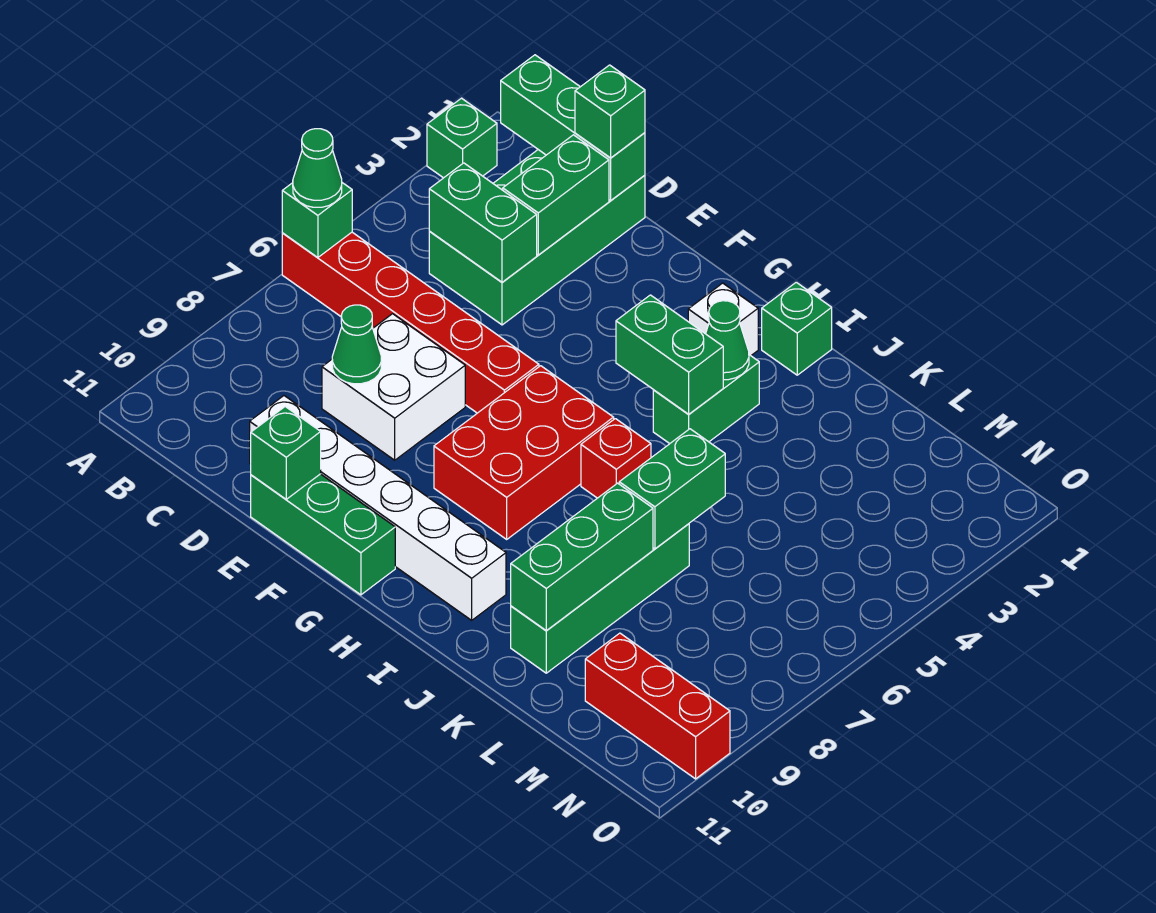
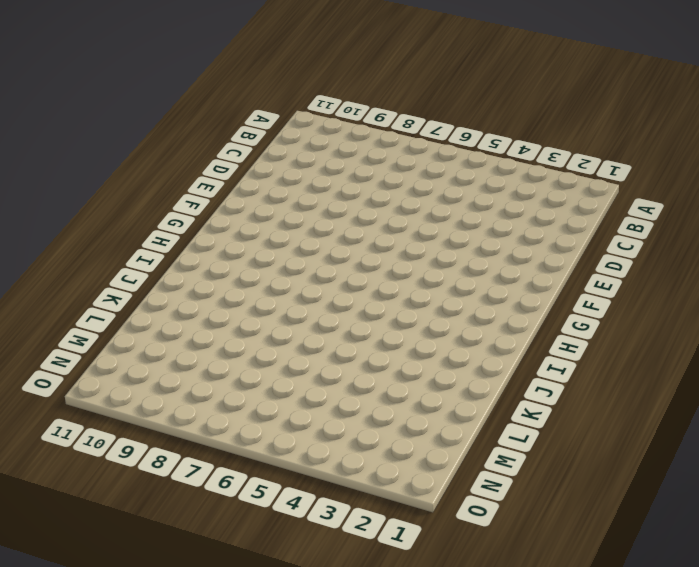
none -> green brick A2 level 1
none -> red brick A6:F6 level 1
none -> green brick C1:D4 level 1

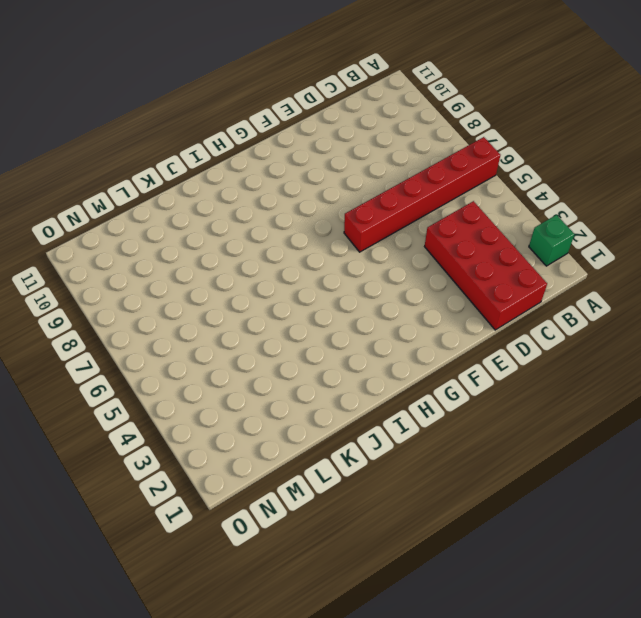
red brick C1:D4 level 1 -> green brick C1:D4 level 1
none -> white brick D7:E8 level 1
none -> white brick D10:I10 level 1
none -> green brick E11:G11 level 1

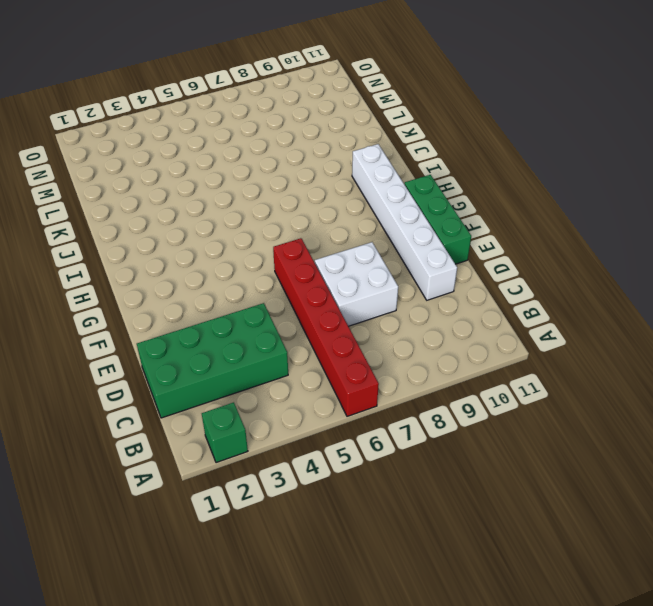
none -> red brick G6:H8 level 1
none -> white brick H2 level 1
none -> green brick I1 level 1

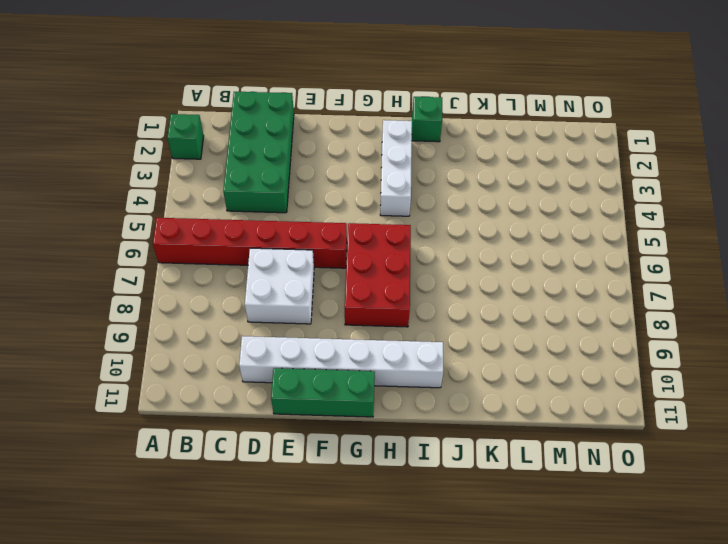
white brick H2:H4 level 1 -> white brick H2 level 1
none -> green brick I3:I4 level 1
none -> red brick I6 level 1
none -> green brick K7:K10 level 1

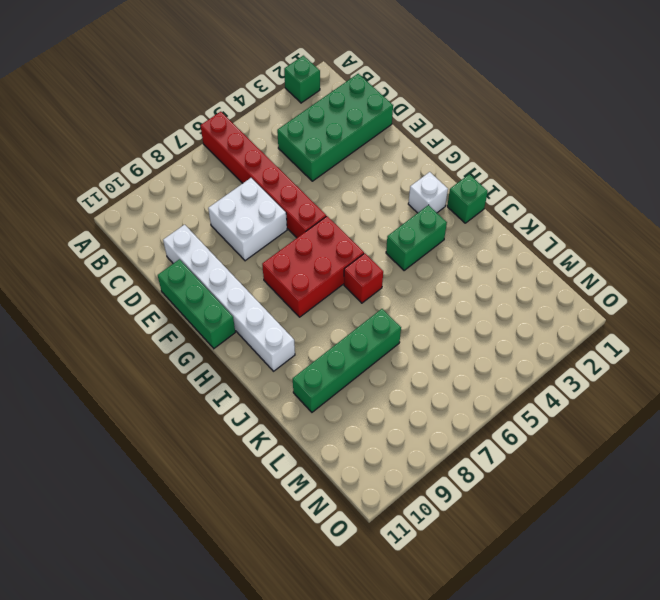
none -> red brick M10:O10 level 1
none -> green brick A6 level 2
none -> green brick B1:D1 level 2

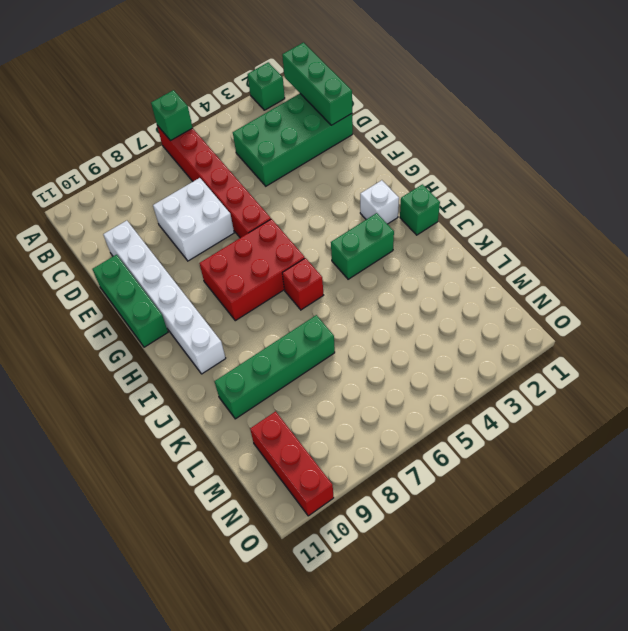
none -> green brick C4:D4 level 2
none -> green brick D2:D3 level 2
none -> green cone D8 level 2

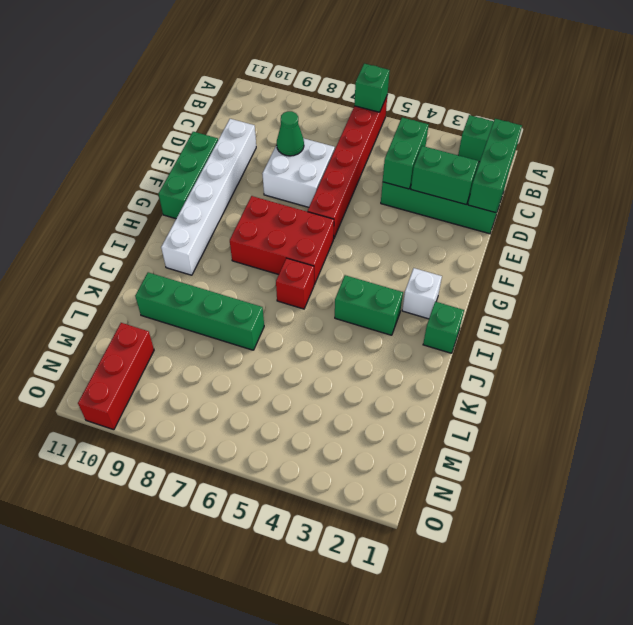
none -> green brick E11 level 2
none -> green brick H4:I4 level 2
none -> green cone I3 level 2

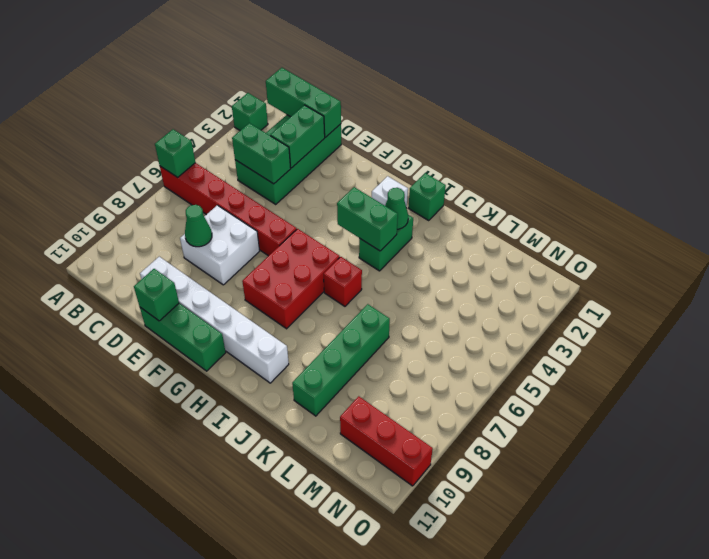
none -> green brick K6:K7 level 2
none -> green brick K8:K10 level 2
none -> green cone A6 level 3

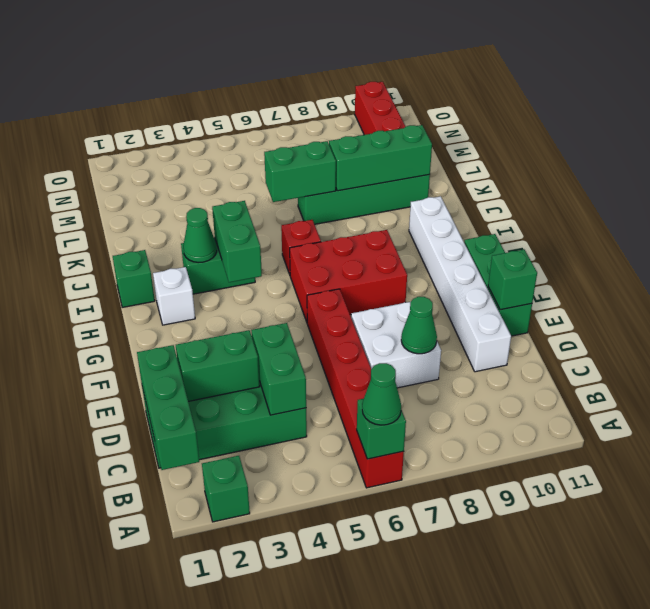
none -> green brick D1 level 3

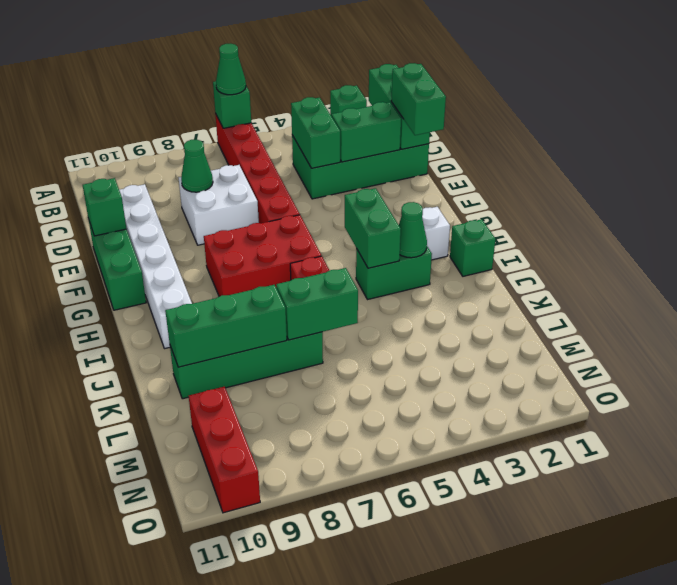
green brick D1:E1 level 3 -> green brick D1 level 3

